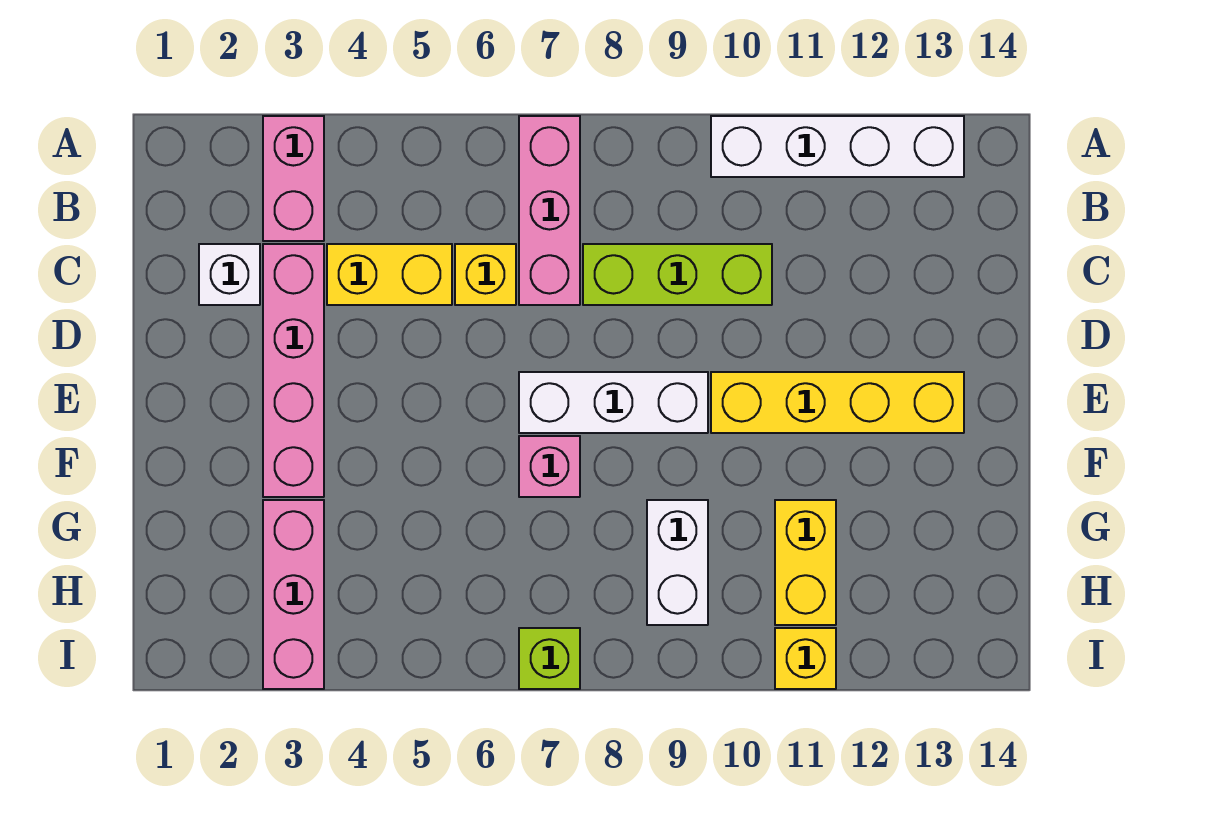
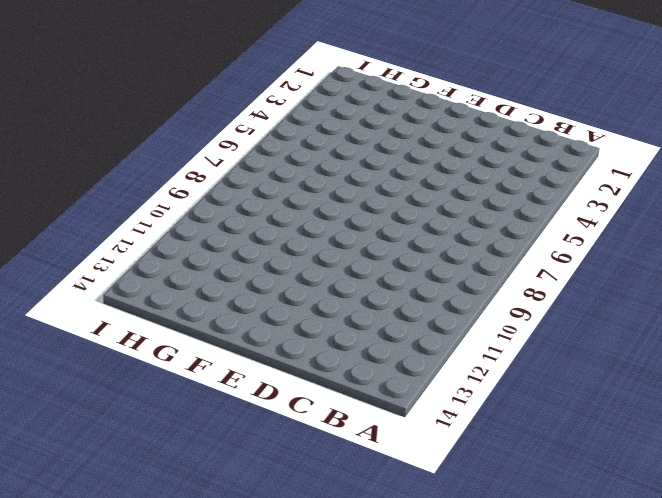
none -> pink brick A3:B3 level 1
none -> pink brick A7:C7 level 1
none -> white brick A10:A13 level 1

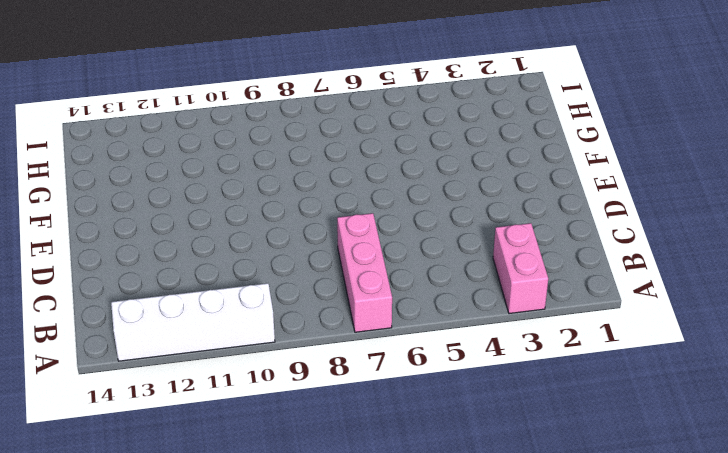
none -> white brick C2 level 1
none -> pink brick C3:F3 level 1
none -> yellow brick C4:C5 level 1

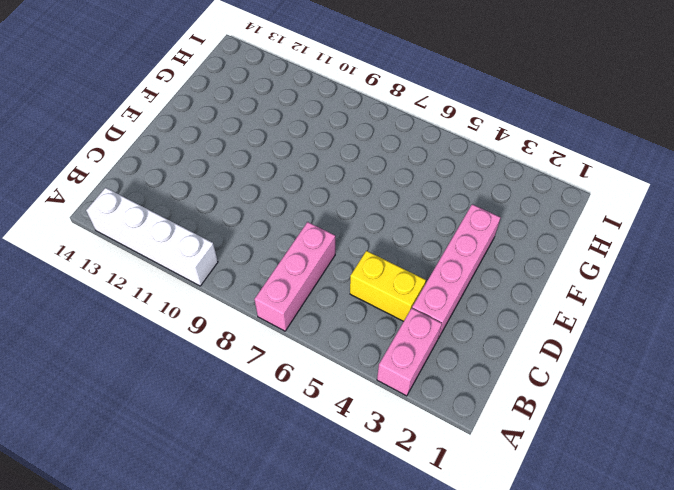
none -> white brick C2 level 1
none -> yellow brick C6 level 1
none -> lime brick C8:C10 level 1

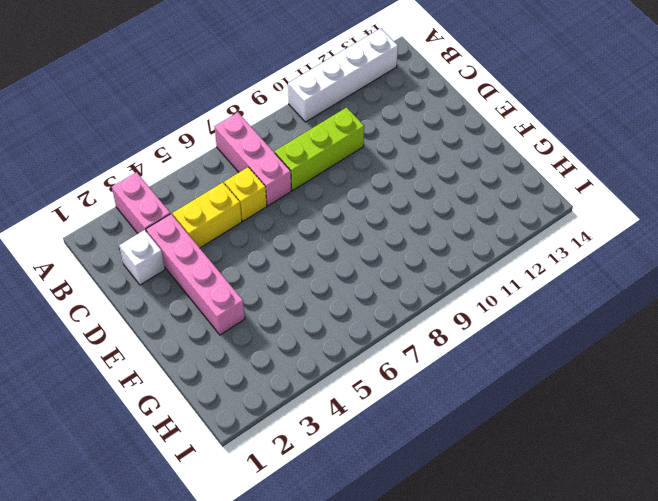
none -> white brick E7:E9 level 1
none -> yellow brick E10:E13 level 1
none -> pink brick F7 level 1

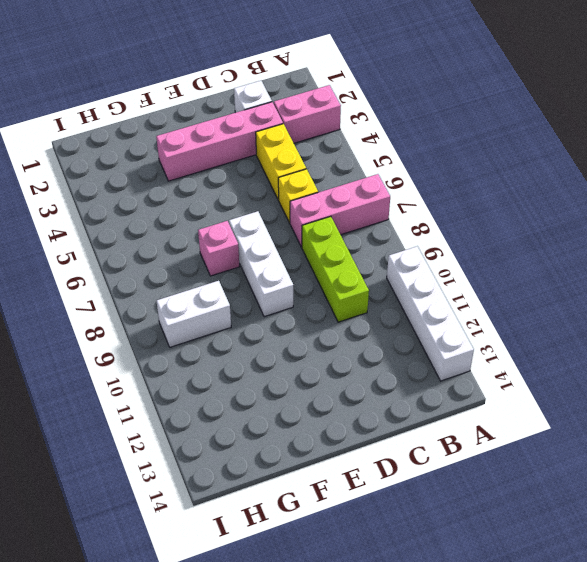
none -> yellow brick E10:E13 level 1
none -> pink brick G3:I3 level 1
none -> yellow brick G11:H11 level 1

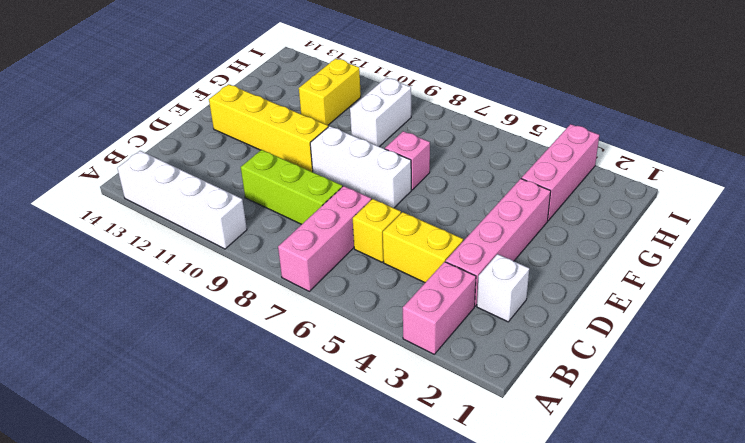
none -> lime brick I7 level 1
none -> yellow brick I11 level 1

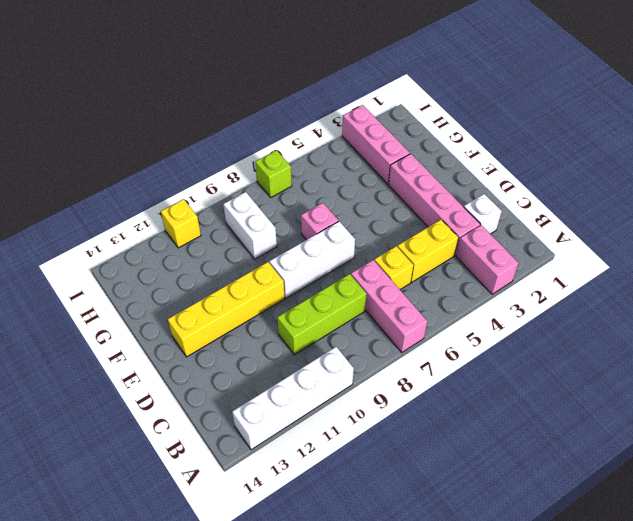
none -> yellow brick G11:H11 level 1

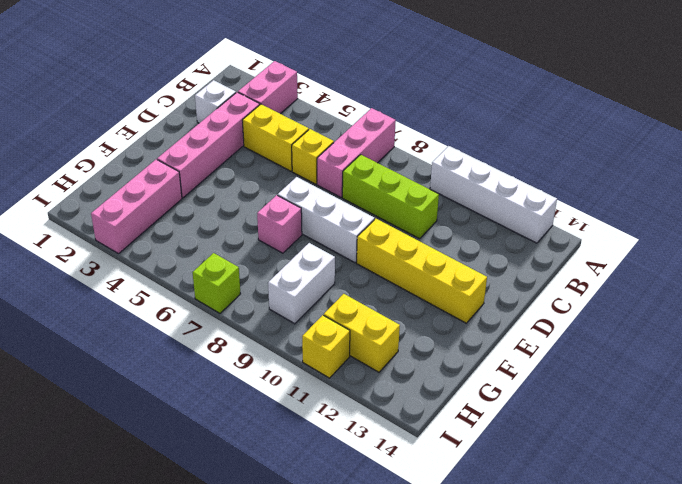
yellow brick H11:H12 level 1 -> yellow brick G11:H11 level 1

